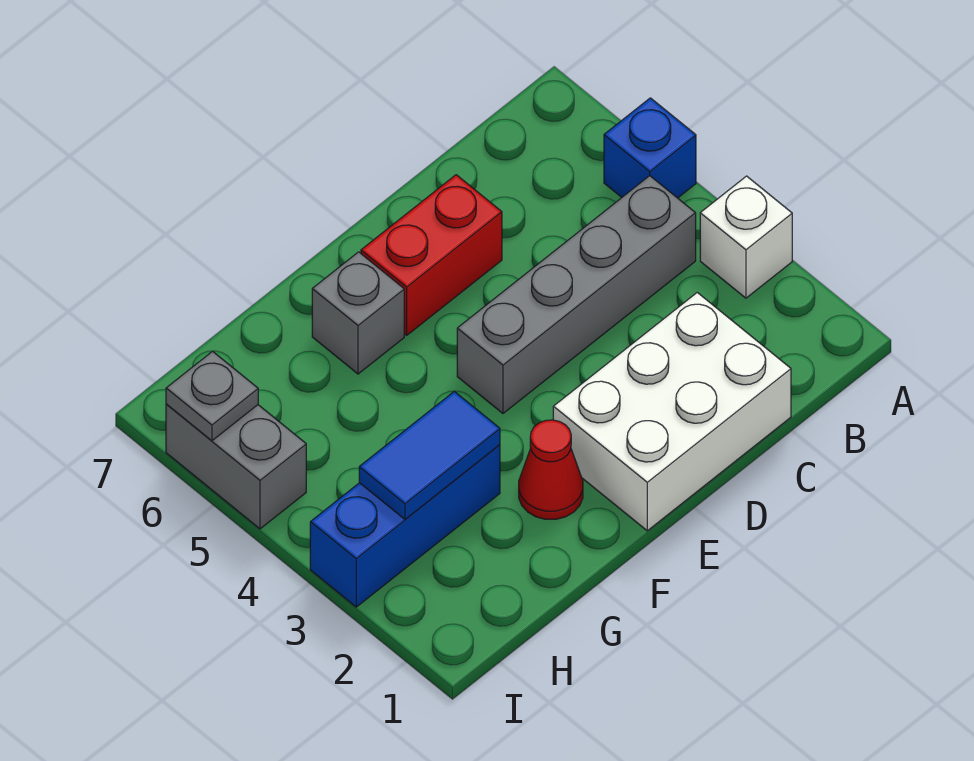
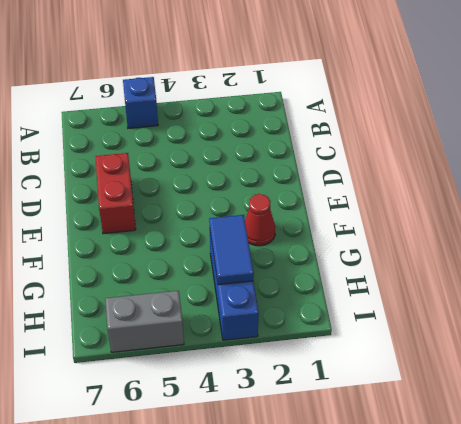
none -> white brick A3 level 1
none -> grey brick B4:E4 level 1

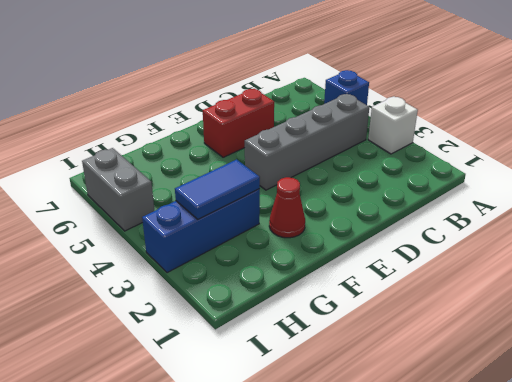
none -> white brick C1:E2 level 1
none -> grey brick F6 level 1

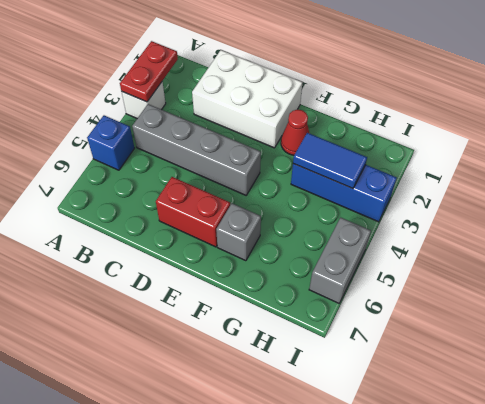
red plate A2:A3 level 2 -> none
none -> grey plate I6 level 2

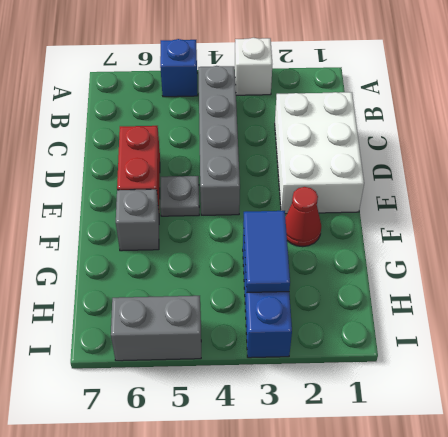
grey plate E5 level 1 -> grey plate I6 level 2

